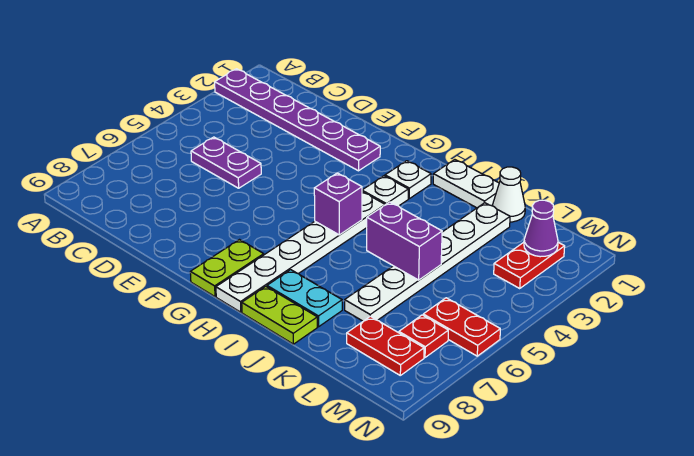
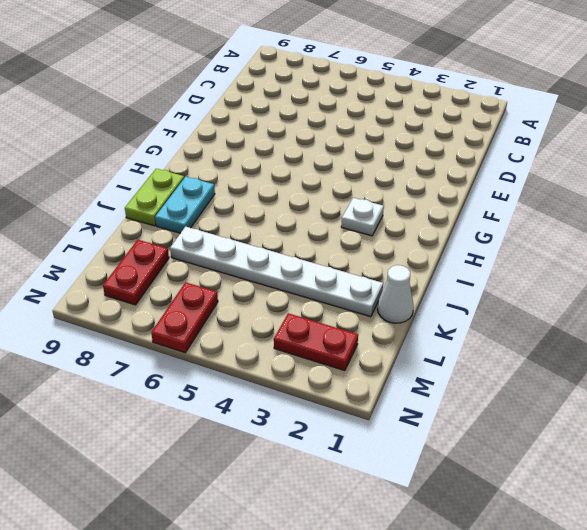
none -> purple plate A2:F2 level 1
none -> purple plate C5:D5 level 1
none -> lime plate G8:G9 level 1

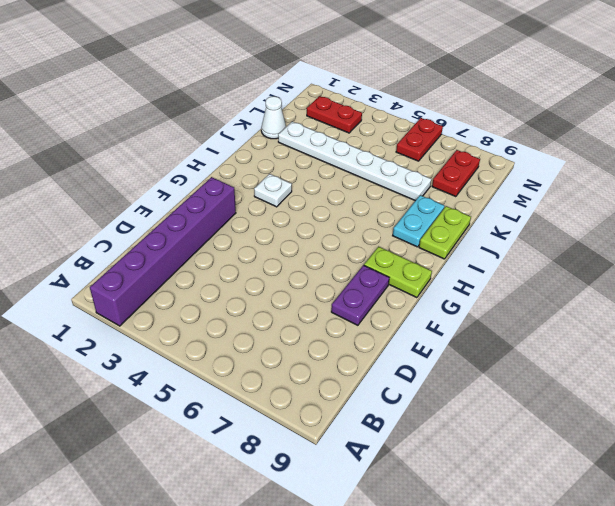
purple brick A2:F2 level 1 -> purple plate A2:F2 level 1
purple plate E8:F8 level 1 -> purple plate C5:D5 level 1
none -> white plate H2 level 1
none -> white plate H4:H9 level 1
none -> white plate I1:J1 level 1

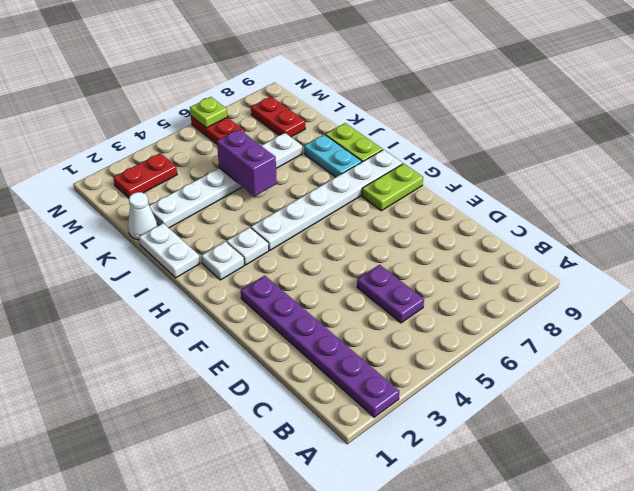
lime plate N6 level 2 -> none
none -> red plate M7 level 1
none -> purple brick H5 level 2
none -> purple cone M2 level 2

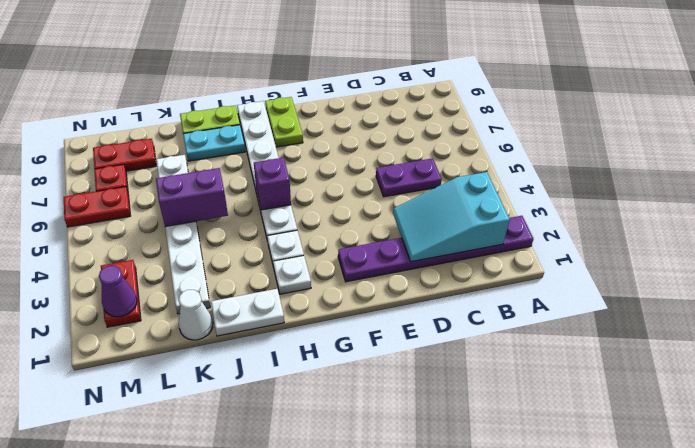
cyan slope B2:D3 level 2 top B -> none

